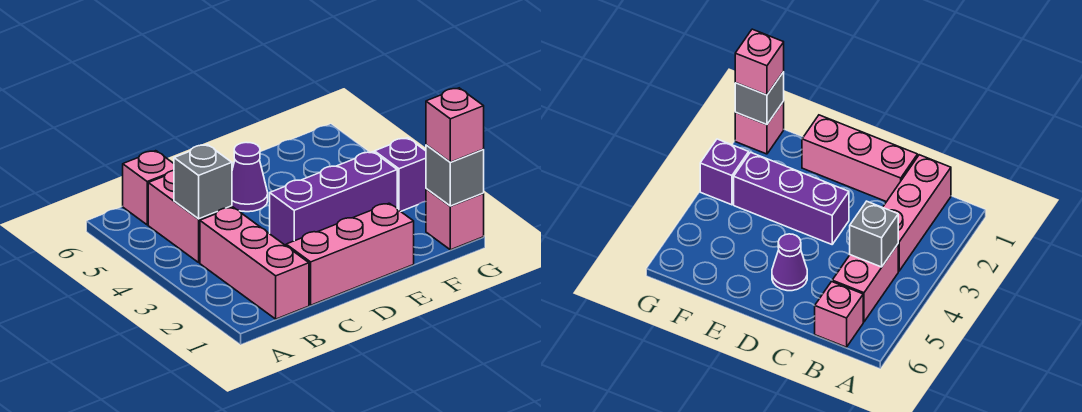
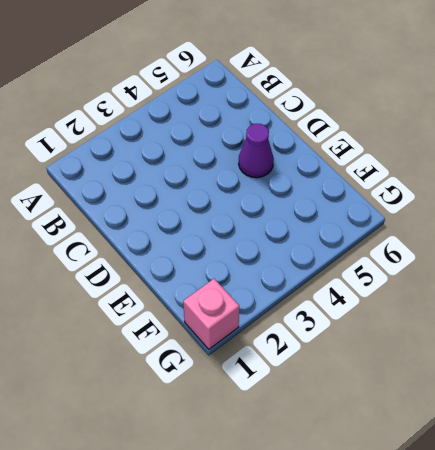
none -> pink brick B1:B3 level 1
none -> pink brick B4:B5 level 1

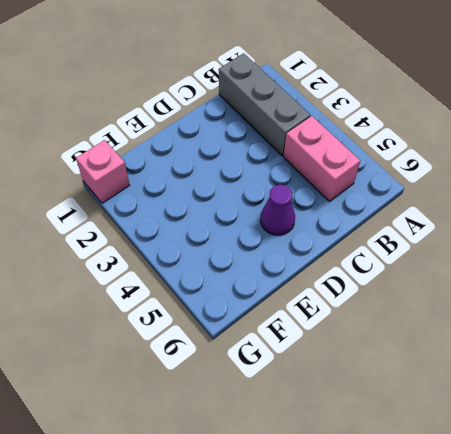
grey brick B1:B3 level 1 -> pink brick B1:B3 level 1
none -> pink brick B6 level 1
none -> pink brick C1:E1 level 1

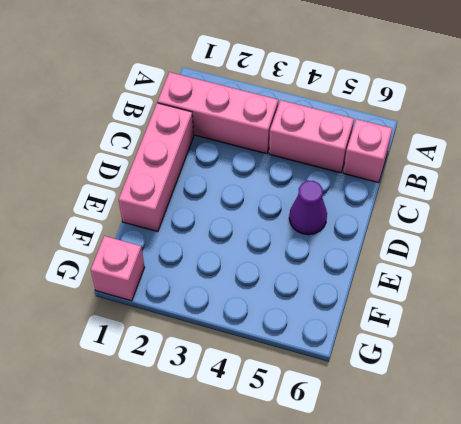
none -> purple brick D3:F3 level 1
none -> purple brick G3 level 1

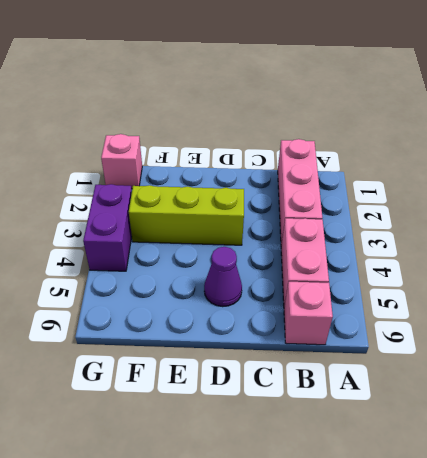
lime brick D3:F3 level 1 -> purple brick D3:F3 level 1
purple brick G3:G4 level 1 -> purple brick G3 level 1
none -> pink brick C1:E1 level 1
none -> grey brick B4 level 2

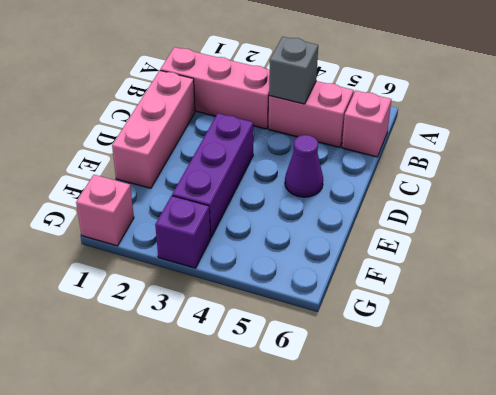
none -> grey brick G1 level 2
none -> pink brick G1 level 3

